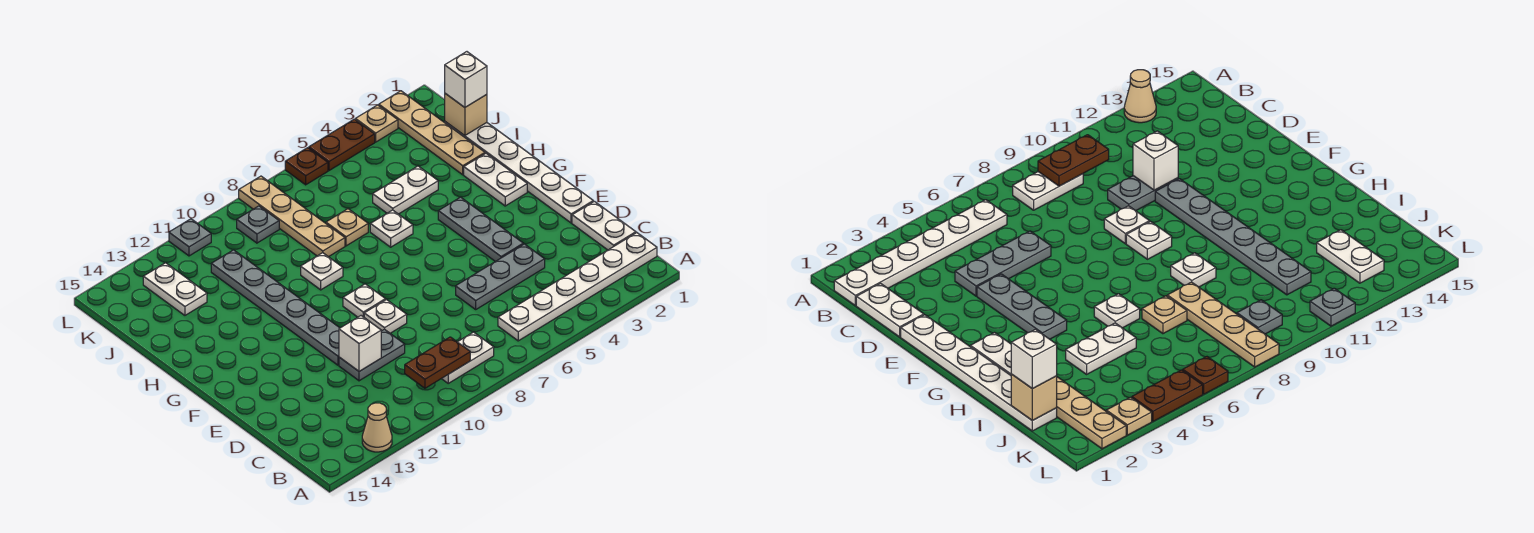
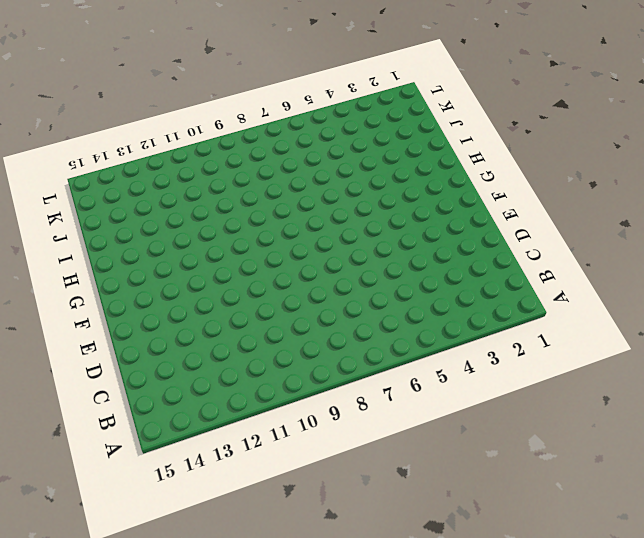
none -> tan cone A13 level 1
none -> white plate B1:B6 level 1
none -> white plate B8:B9 level 1

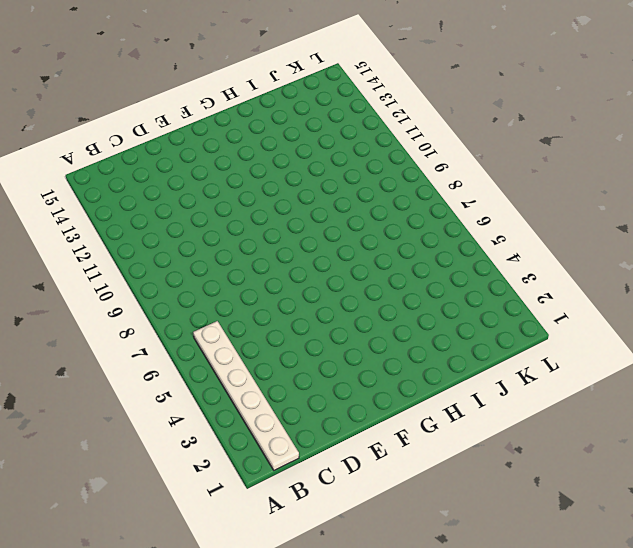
none -> tan cone A13 level 1
none -> white plate B8:B9 level 1
none -> white plate C1:D1 level 1

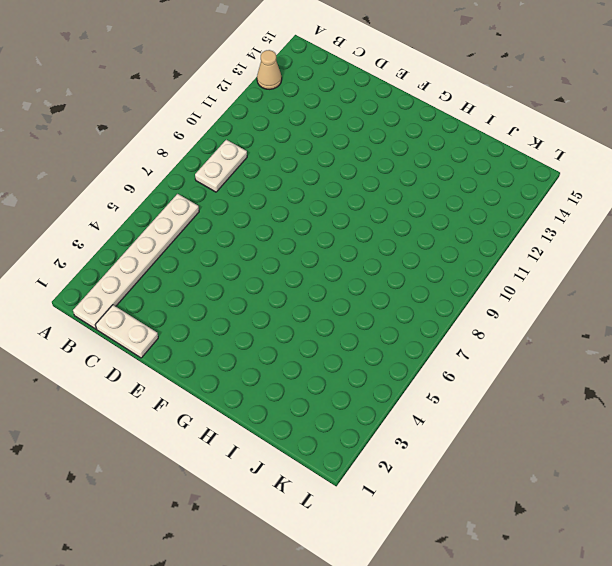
none -> grey plate D4:D6 level 1
none -> grey plate D10:D11 level 1
none -> white plate E1:J1 level 1

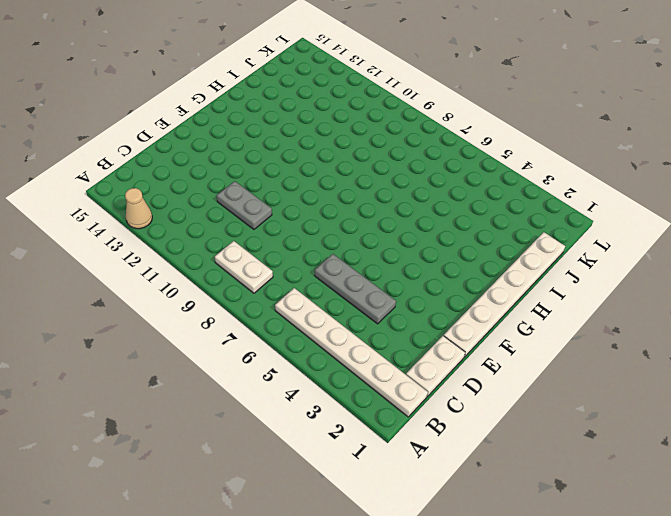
none -> grey plate E4:G4 level 1
none -> white plate E9 level 1
none -> grey plate E11:J11 level 1

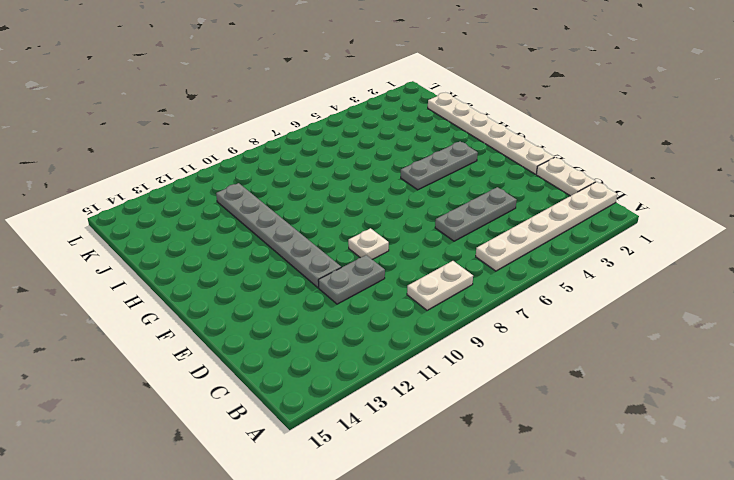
grey plate G3:G5 level 1 -> grey plate E4:G4 level 1
none -> tan cone A13 level 1
none -> white plate F9 level 1
none -> white plate G2:H2 level 1

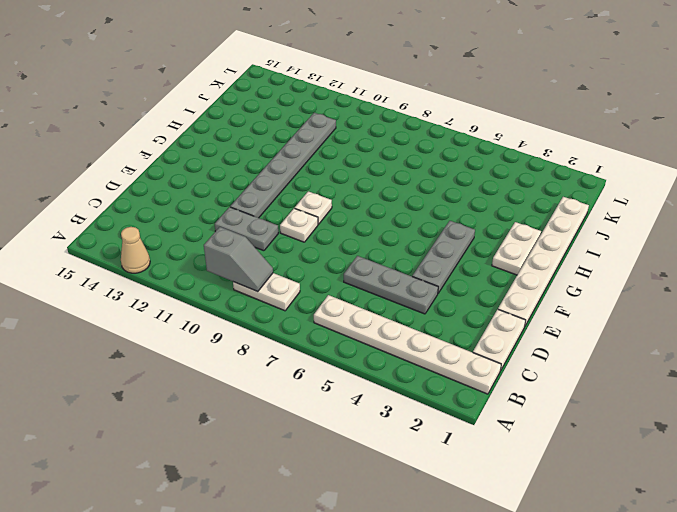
grey slope B9:B10 level 2 top 10 -> brown plate B9:B10 level 2
none -> white plate H6 level 1
none -> white plate H9 level 1
none -> tan plate I2:L2 level 1

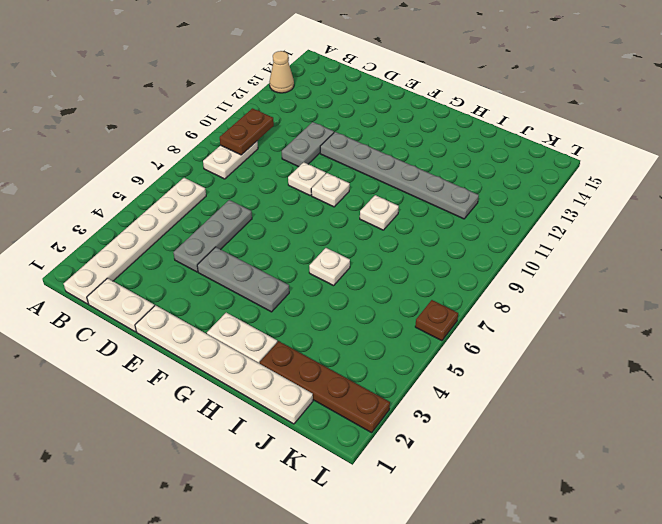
brown plate I2:L2 level 1 -> tan plate I2:L2 level 1
none -> white plate I4:I5 level 1
none -> tan plate I7 level 1
none -> tan plate I8:L8 level 1

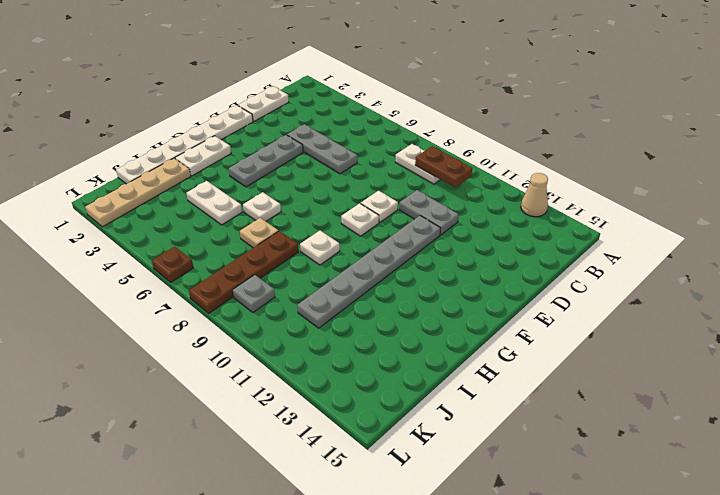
brown plate I8:L8 level 1 -> tan plate I8:L8 level 1
none -> white plate B1:B6 level 1
none -> white plate J13:K13 level 1
none -> tan plate L3 level 1

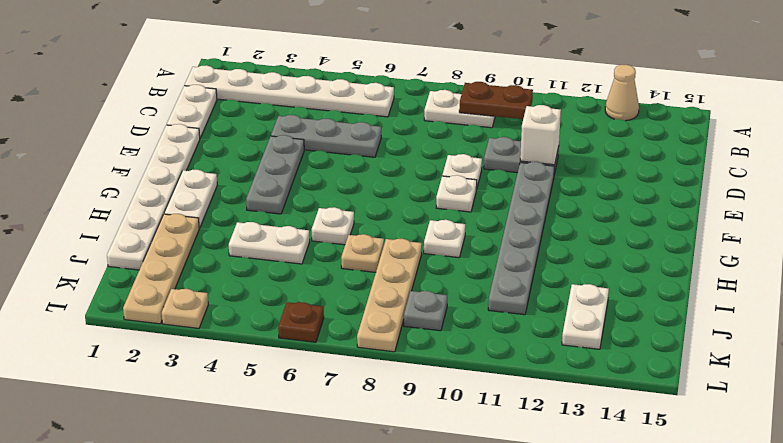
none -> brown plate L4:L5 level 1
none -> grey plate L11 level 1
none -> tan brick J1 level 2

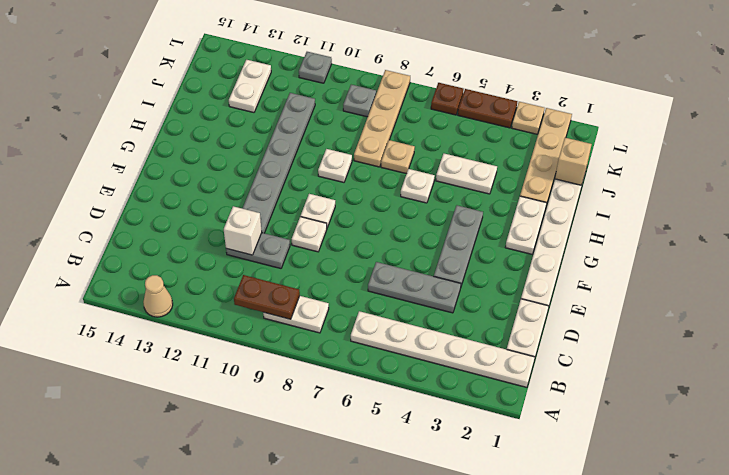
none -> white brick J1 level 3

